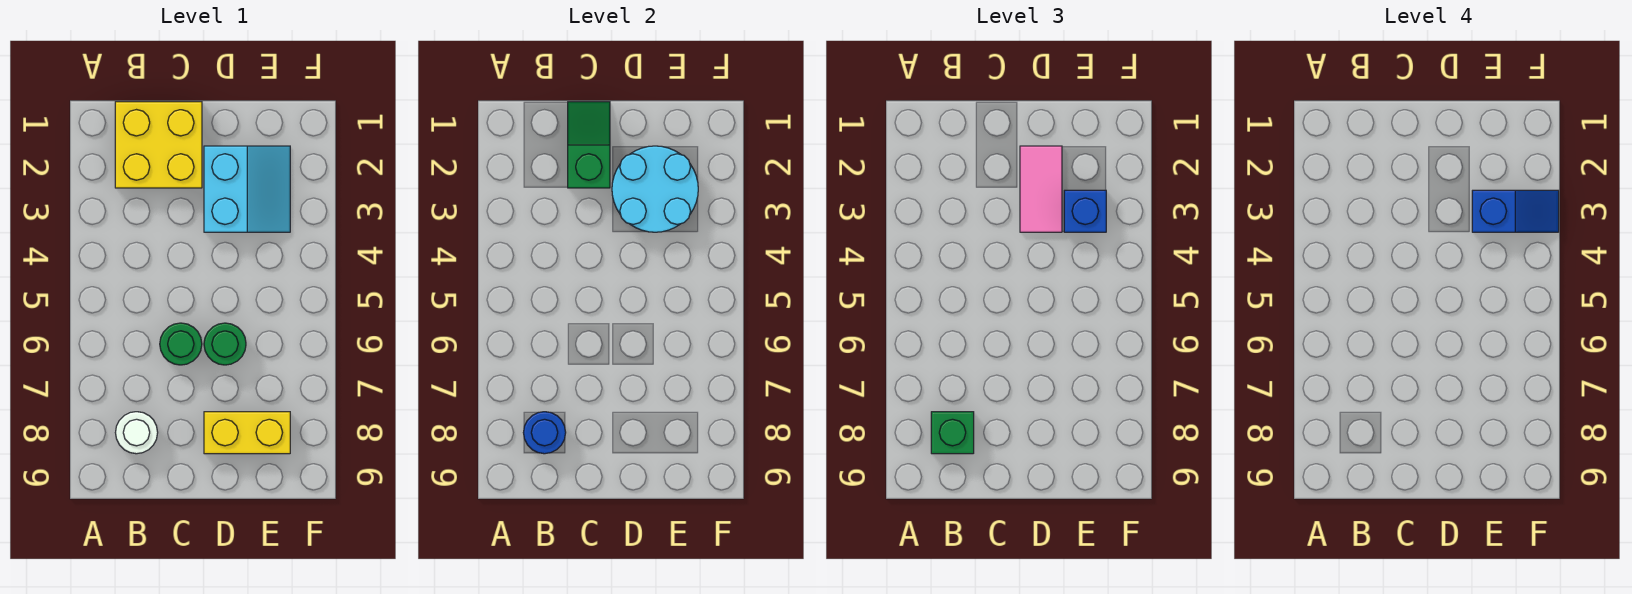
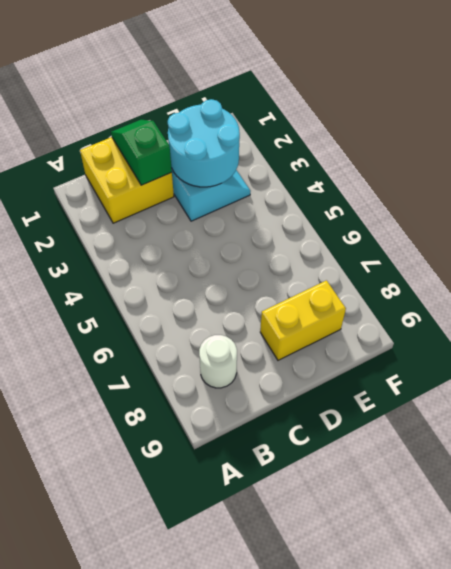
none -> green round brick C6 level 1
none -> green round brick D6 level 1
none -> blue round brick B8 level 2

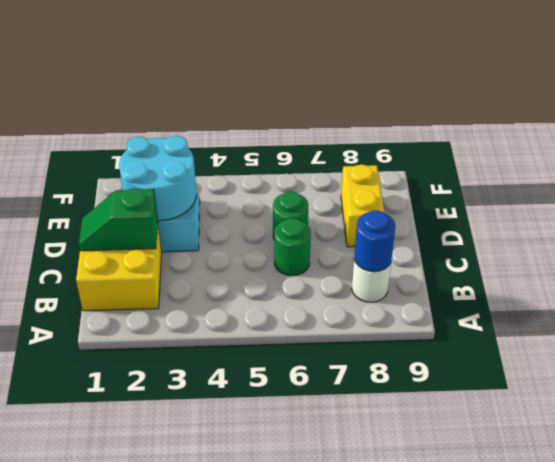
none -> green brick B8 level 3
none -> pink tile D2:D3 level 3
none -> blue brick E3 level 3

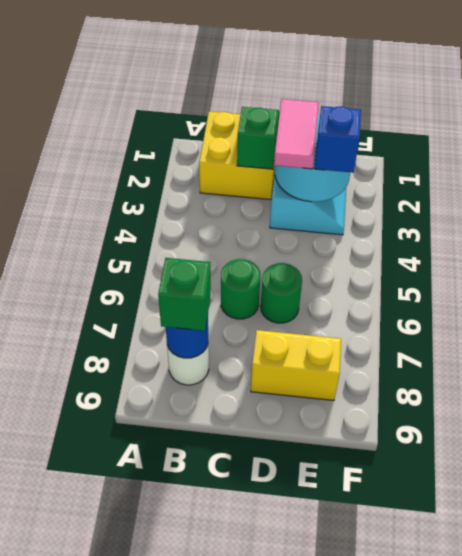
none -> blue slope E3:F3 level 4 top E

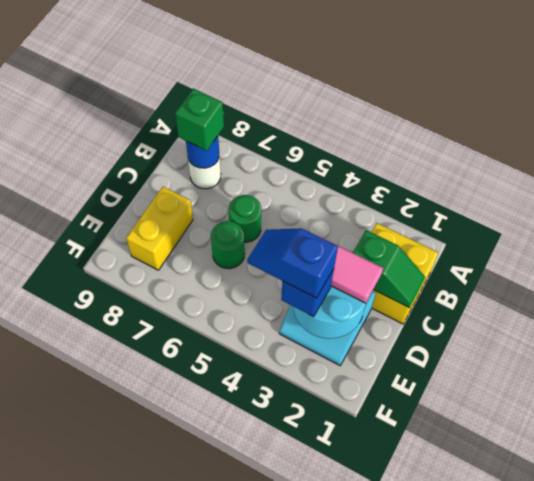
blue slope E3:E4 level 4 top 3 -> blue slope E3:F3 level 4 top E

